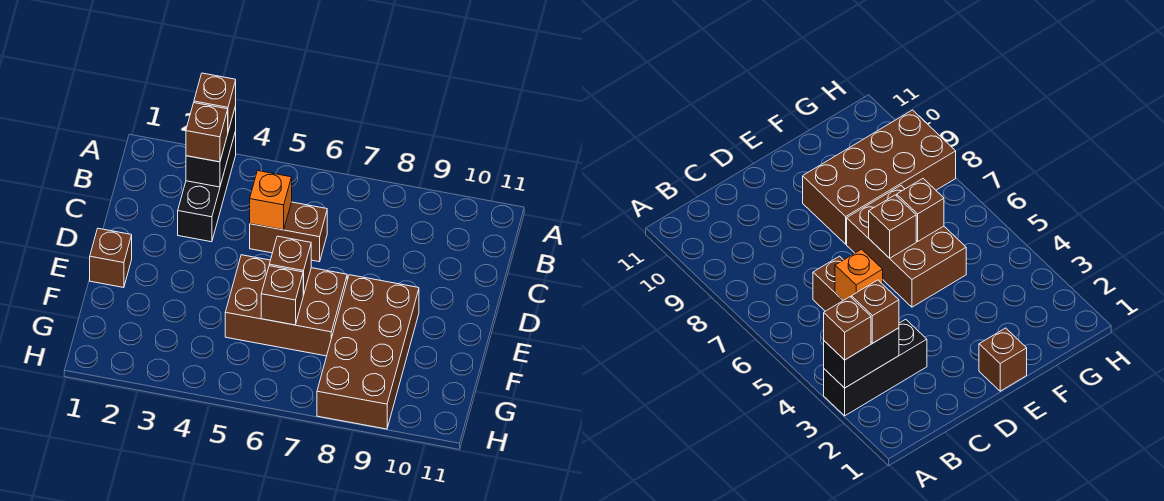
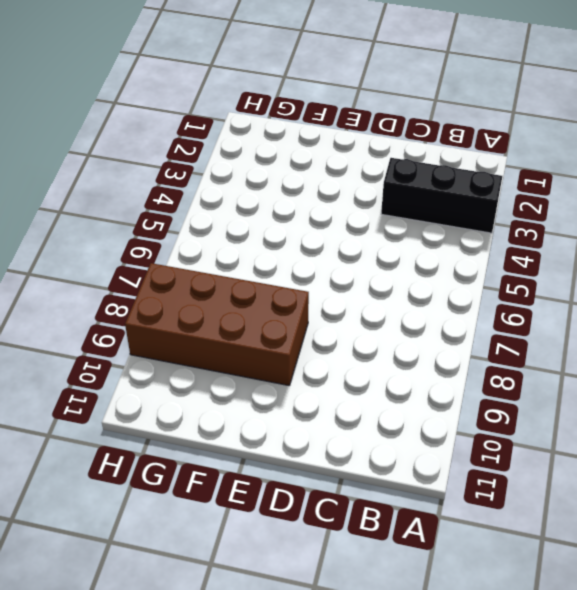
none -> brown brick C5:C6 level 1
none -> brown brick E1 level 1

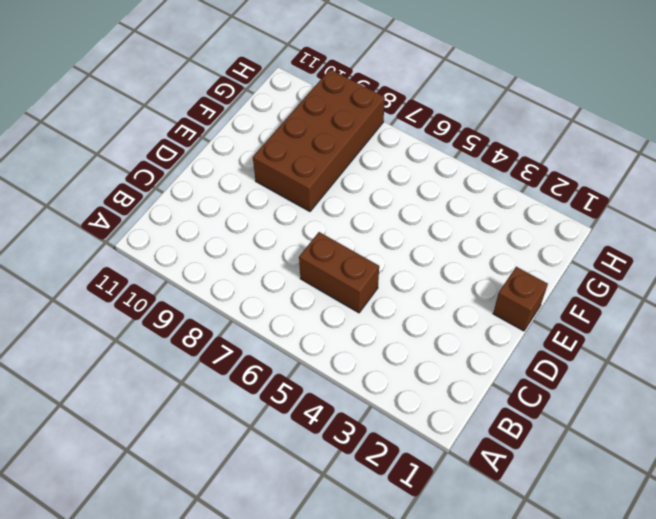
none -> black brick A3:C3 level 1
none -> brown brick E5:F7 level 1

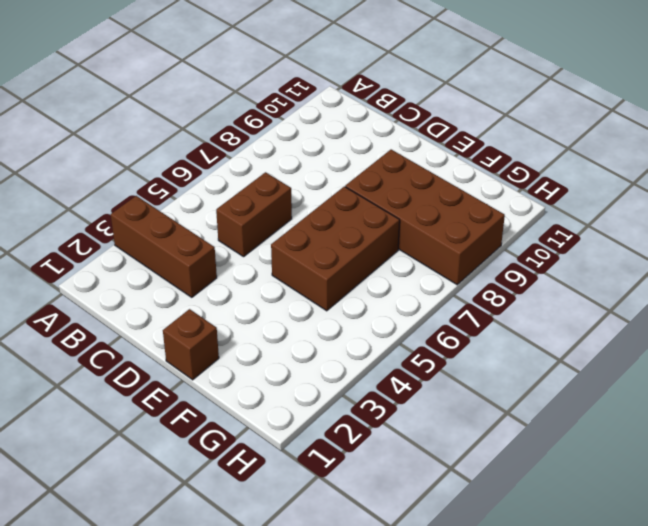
brown brick A3:C3 level 1 -> black brick A3:C3 level 1
none -> black brick A3:B3 level 2
none -> orange brick C5 level 2

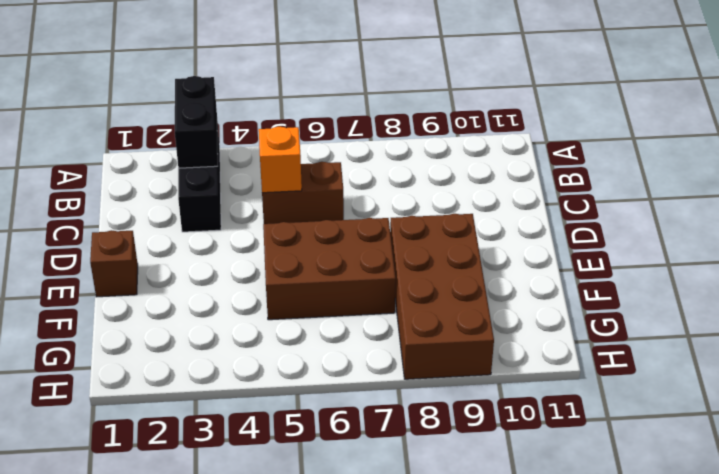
none -> brown brick E6 level 2
none -> brown brick F6 level 2

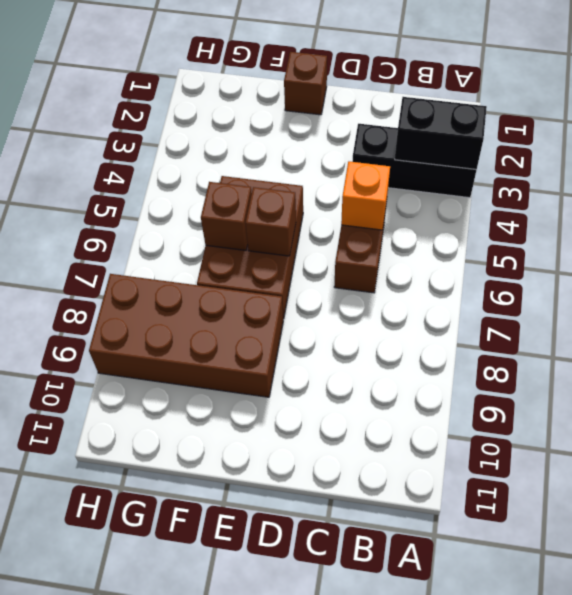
none -> brown brick A3 level 3
none -> brown brick B3 level 3

